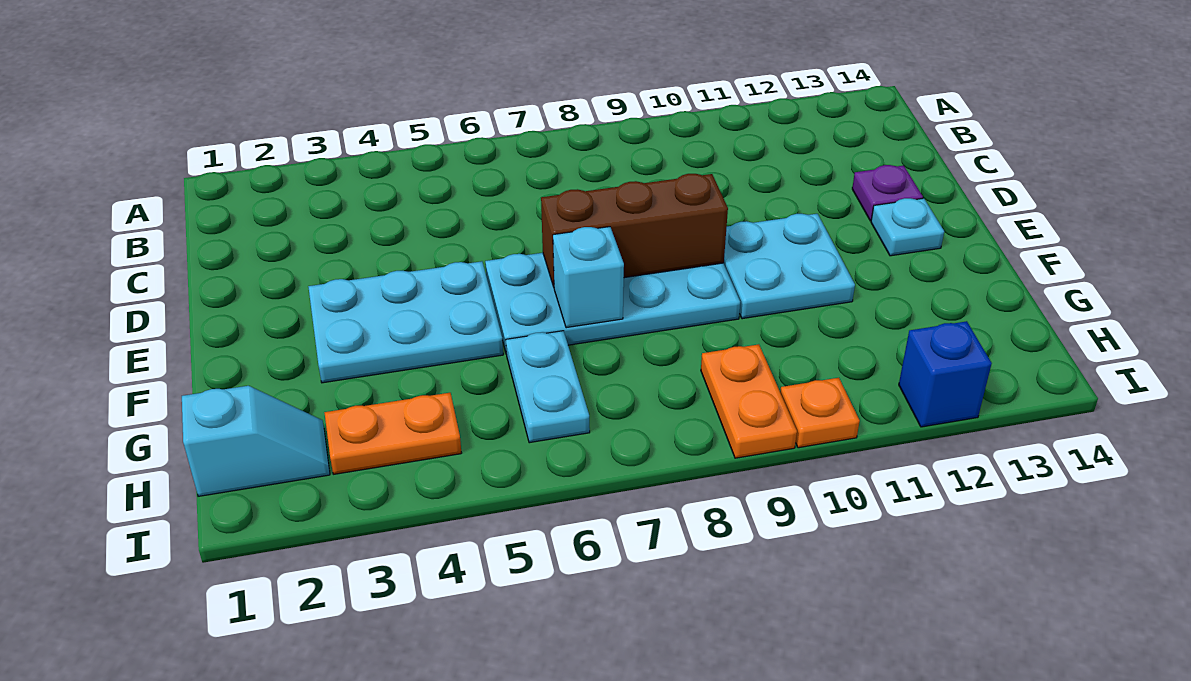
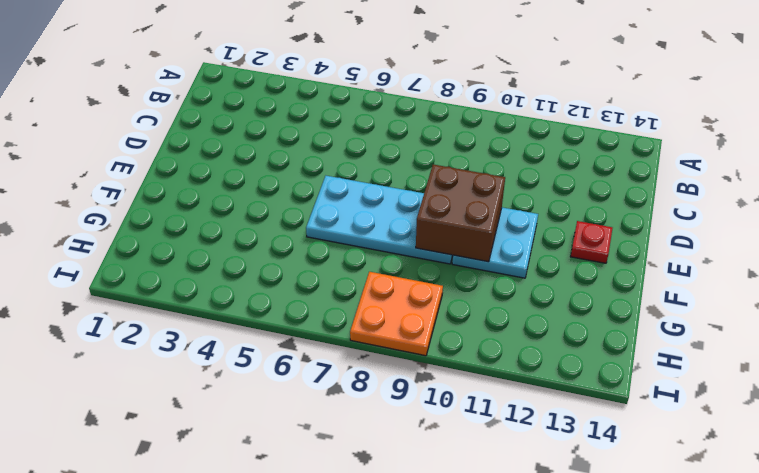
brown brick E9:F10 level 2 -> brown brick E7:E9 level 2
red plate E13 level 1 -> cyan plate E13 level 1
orange plate H8:I9 level 1 -> orange plate H9:I9 level 1
none -> purple plate D13 level 1
none -> cyan plate E3:F5 level 1
none -> cyan plate G6:H6 level 1

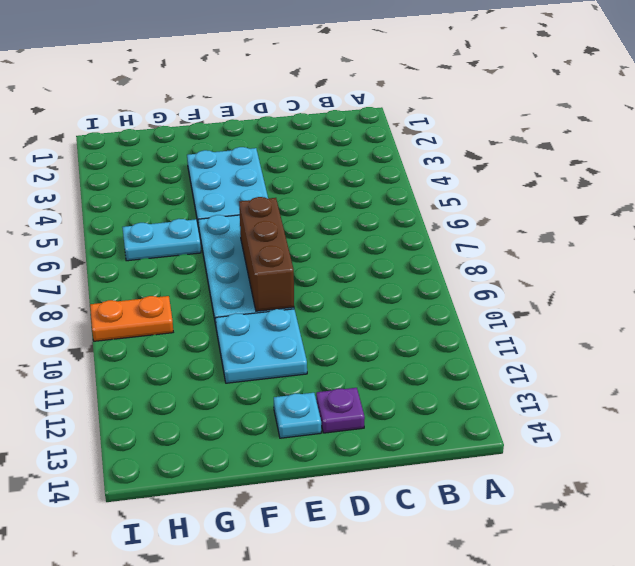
none -> cyan slope H1:H2 level 1 top 1
none -> orange plate H3:H4 level 1
none -> orange plate I10 level 1

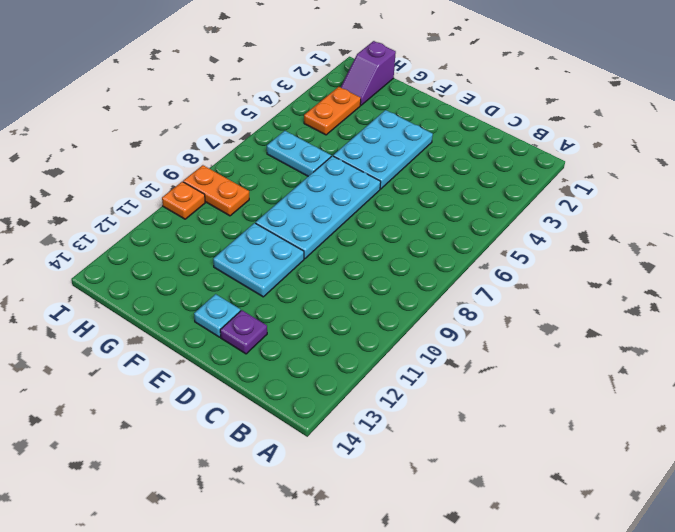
purple slope H1:H2 level 1 top 1 -> cyan slope H1:H2 level 1 top 1
none -> blue brick I12 level 1
none -> brown brick E7:E9 level 2
none -> cyan brick F7 level 2

